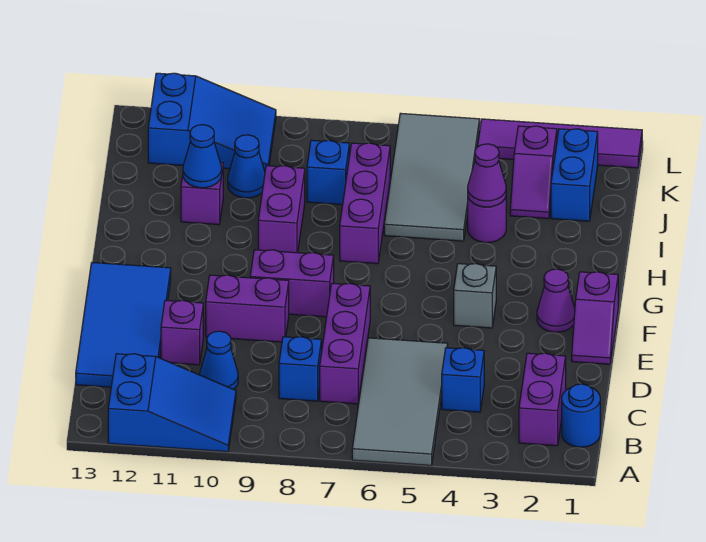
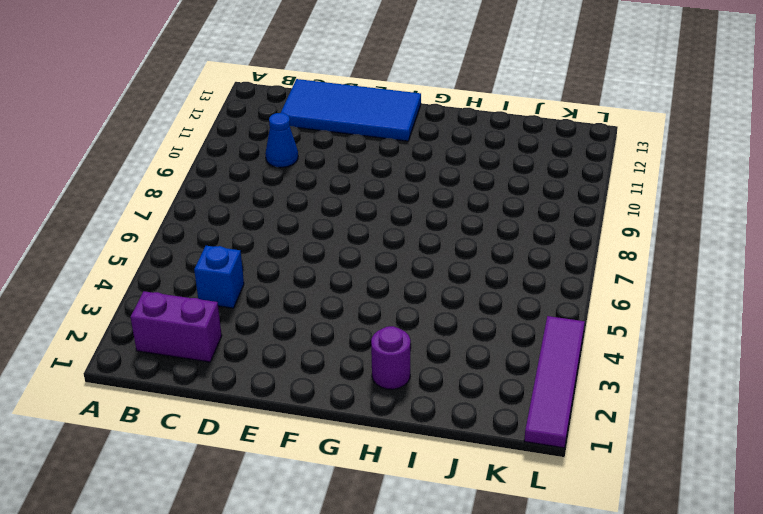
purple round brick H2 level 1 -> purple round brick I4 level 1
none -> grey tile A5:D6 level 1
none -> blue slope A10:B12 level 1 top 12
none -> blue round brick B1 level 1

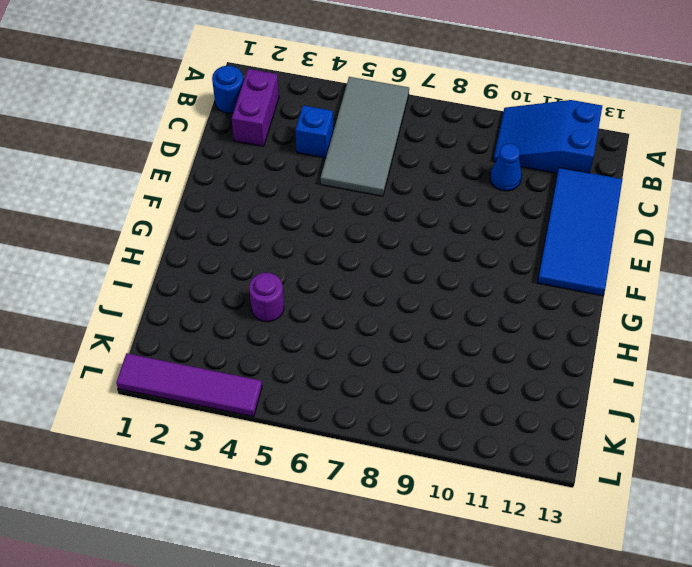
none -> purple brick C7:E7 level 1
none -> blue brick C8 level 1
none -> purple brick D11 level 1

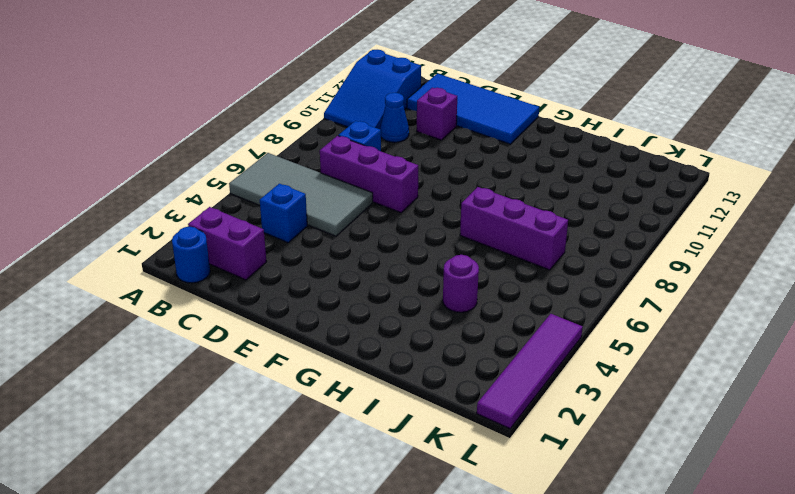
none -> purple slope E1:F1 level 1 top F
none -> purple brick E9:E10 level 1
none -> purple cone F2 level 1

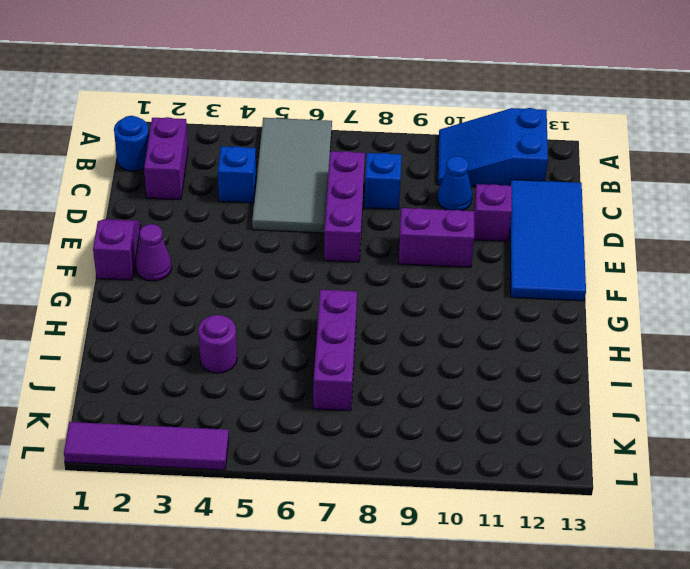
none -> grey brick F4 level 1
none -> purple brick F8:F9 level 1
none -> purple brick H9:I9 level 1

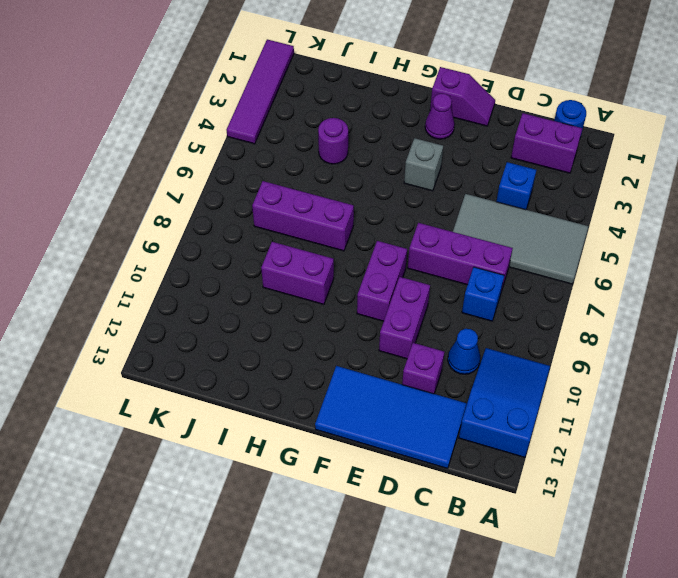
none -> grey tile I5:L6 level 1
none -> purple brick I11 level 1
none -> blue brick J2:K2 level 1

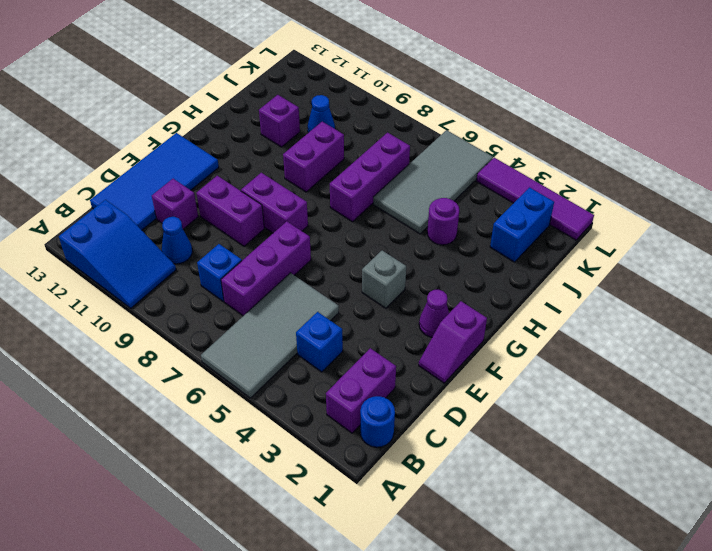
none -> purple slope J3:K3 level 1 top K
none -> blue brick J8 level 1
none -> blue slope K10:L12 level 1 top 12

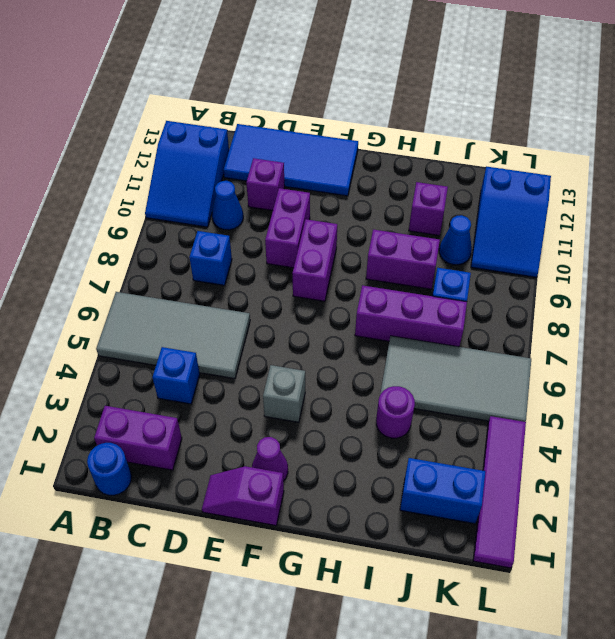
none -> purple brick C7:E7 level 1
none -> purple slope J3:K3 level 1 top K
none -> purple cone I4 level 2

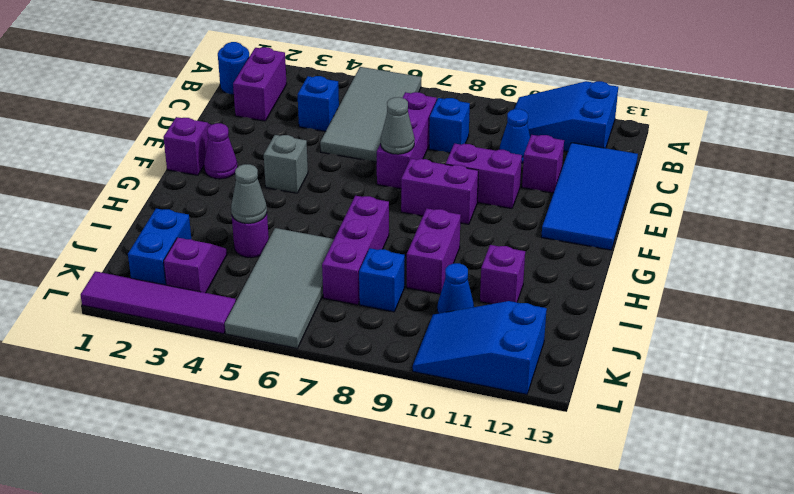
grey cone E7 level 2 -> none
grey cone I4 level 2 -> purple cone I4 level 2
none -> blue cone I11 level 2

